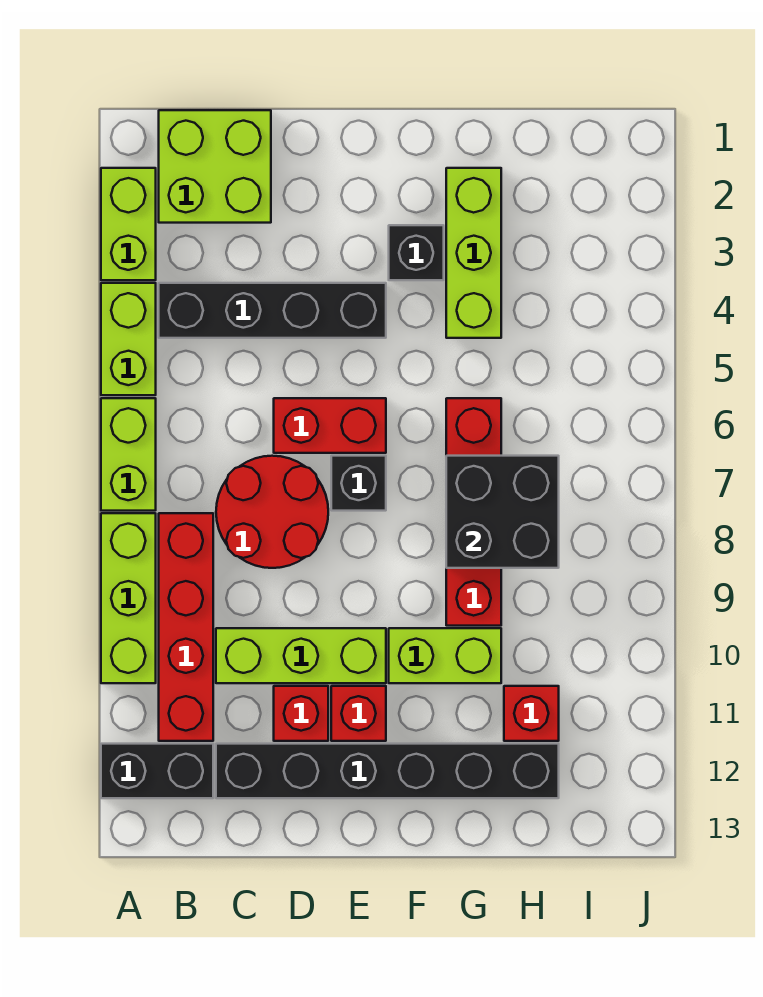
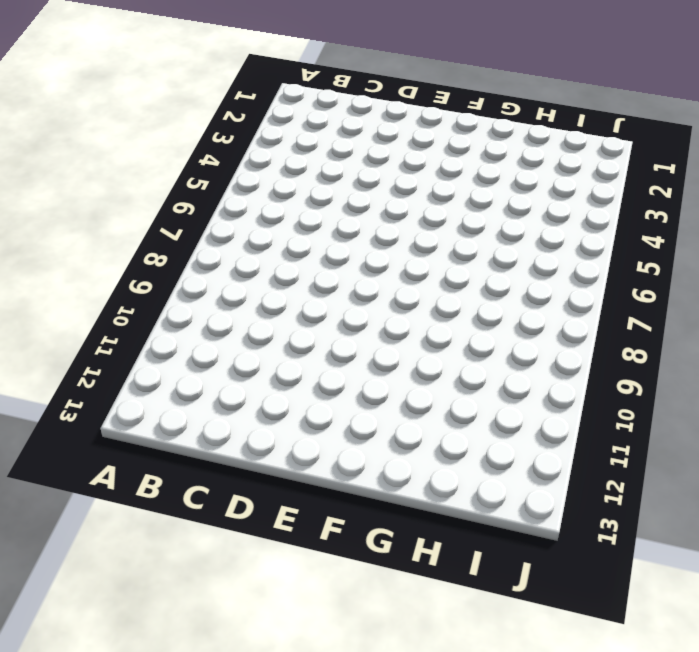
none -> lime brick A2:A3 level 1
none -> lime brick A4:A5 level 1
none -> lime brick A6:A7 level 1

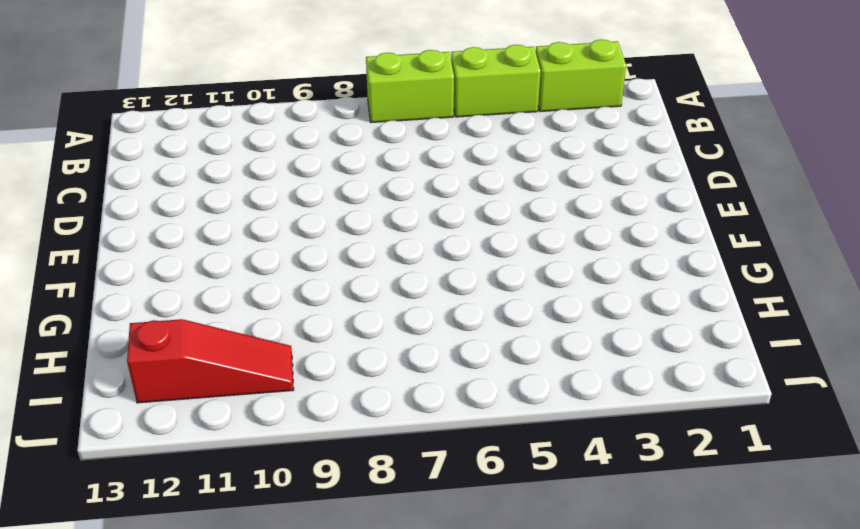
red slope I10:I12 level 1 top 12 -> none
none -> lime brick A8:A10 level 1
none -> black brick A12:B12 level 1
none -> lime brick B1:C2 level 1

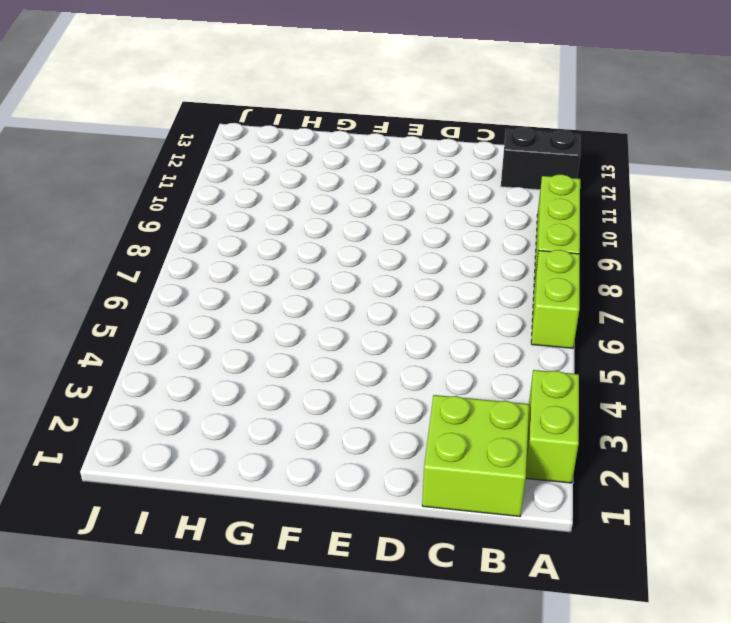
none -> lime brick A4:A5 level 1
none -> black brick B4:E4 level 1
none -> red brick B8:B11 level 1

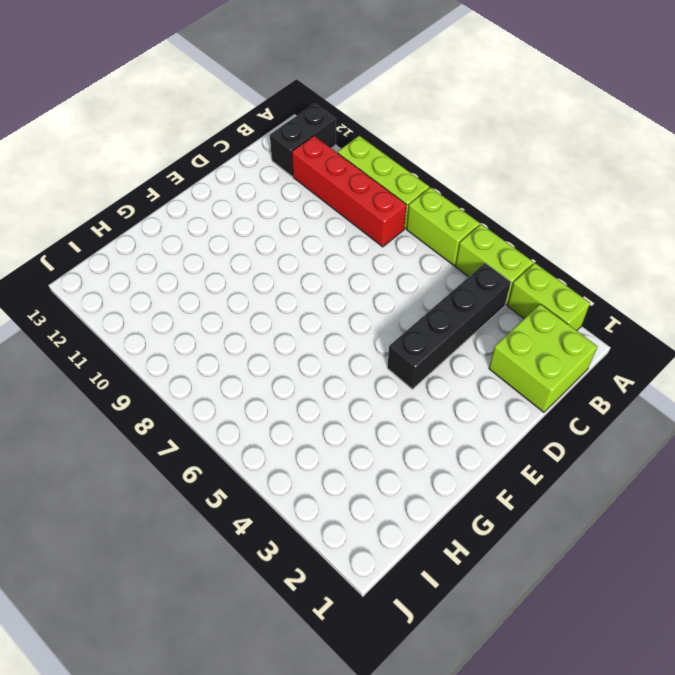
none -> red round brick C7:D8 level 1
none -> lime brick C10:E10 level 1
none -> black brick C12:H12 level 1

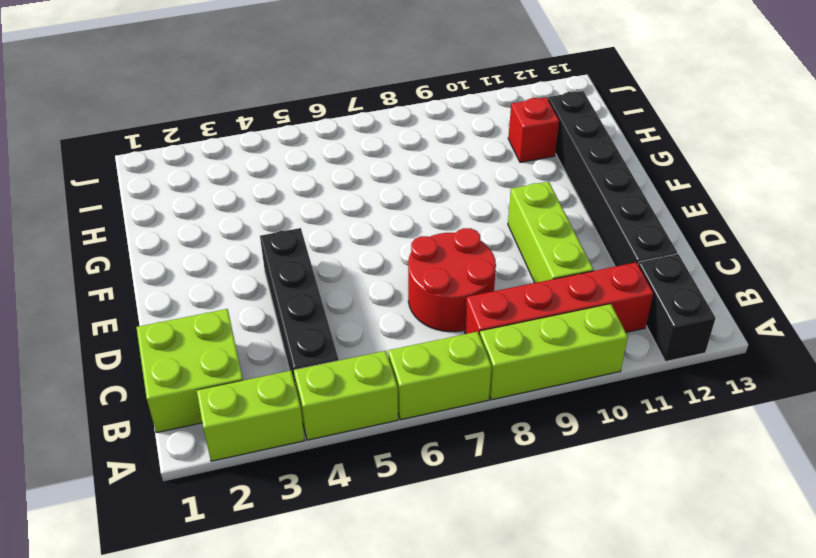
none -> red brick D6:E6 level 1
none -> red brick D11 level 1
none -> black brick E7 level 1

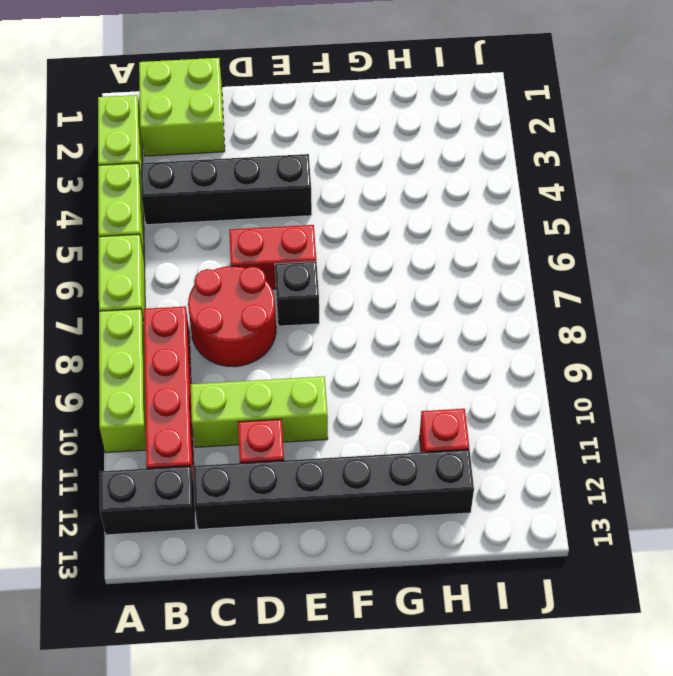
none -> red brick E11 level 1
none -> black brick F3 level 1
none -> lime brick F10:G10 level 1

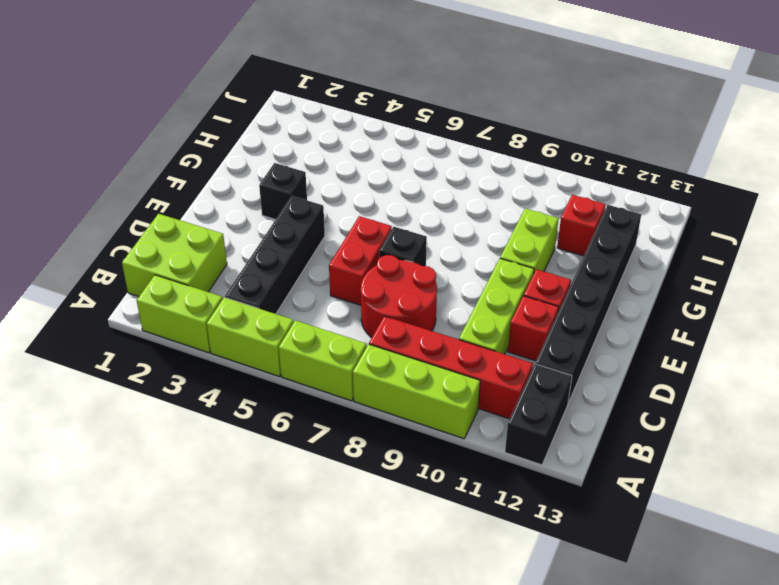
none -> lime brick G2:G4 level 1
none -> red brick G6:G9 level 1
none -> black brick G7:H8 level 2

